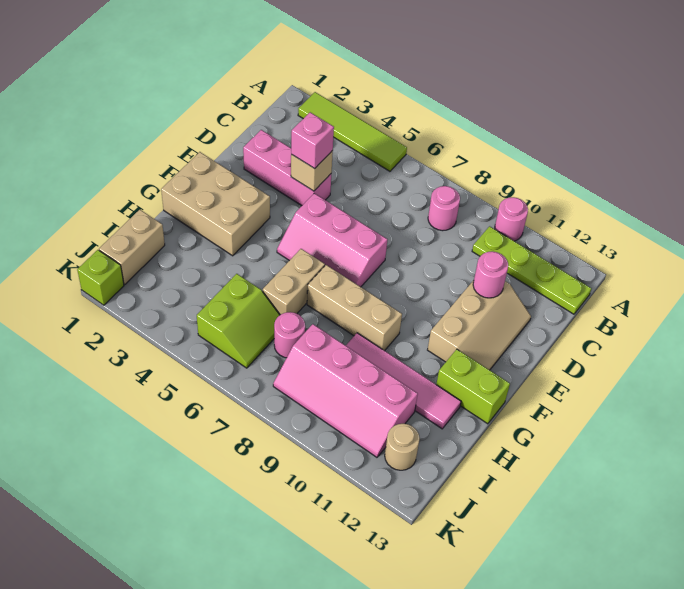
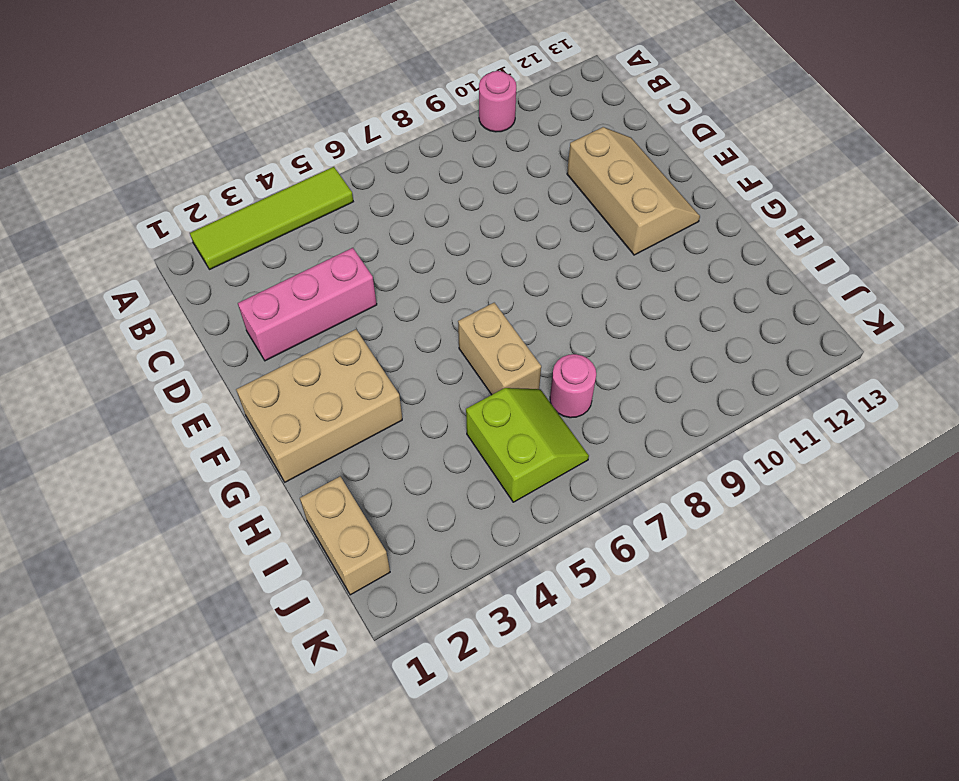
none -> pink round brick B8 level 1
none -> lime plate B10:B13 level 1
none -> pink slope E5:F7 level 1 top E

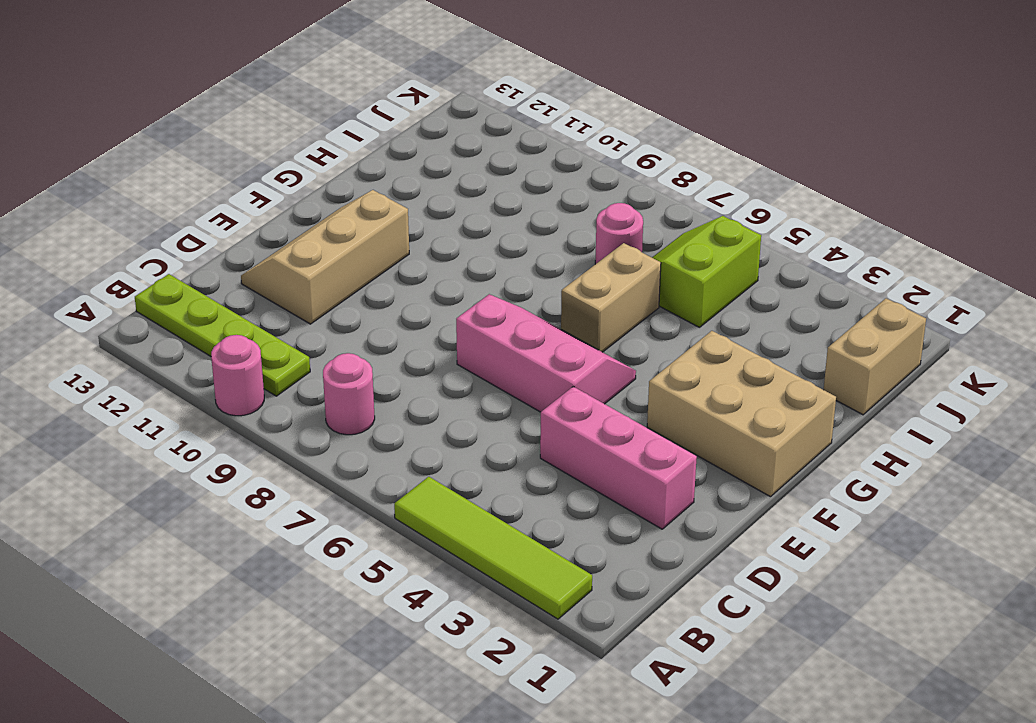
none -> tan brick G7:G9 level 1
none -> lime brick G12:G13 level 1
none -> pink tile H9:H12 level 1

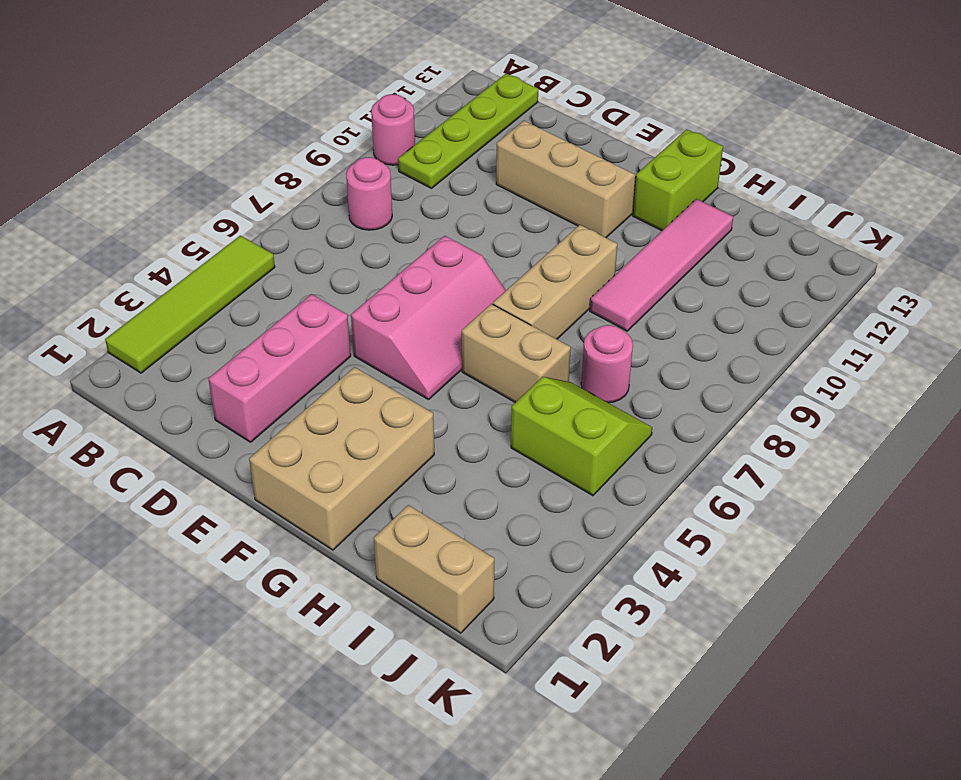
none -> pink slope I8:J11 level 1 top I
none -> tan round brick J12 level 1
none -> lime brick K1 level 1

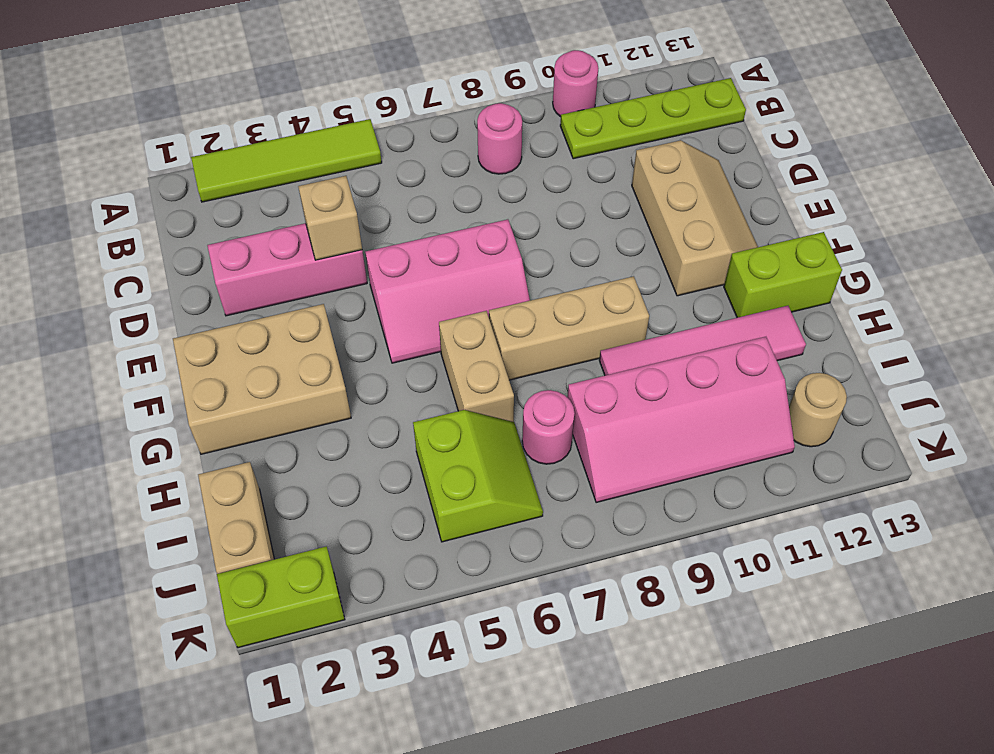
lime brick K1:K2 level 1 -> lime brick K1 level 1
none -> pink round brick D11 level 2
none -> pink brick D4 level 3

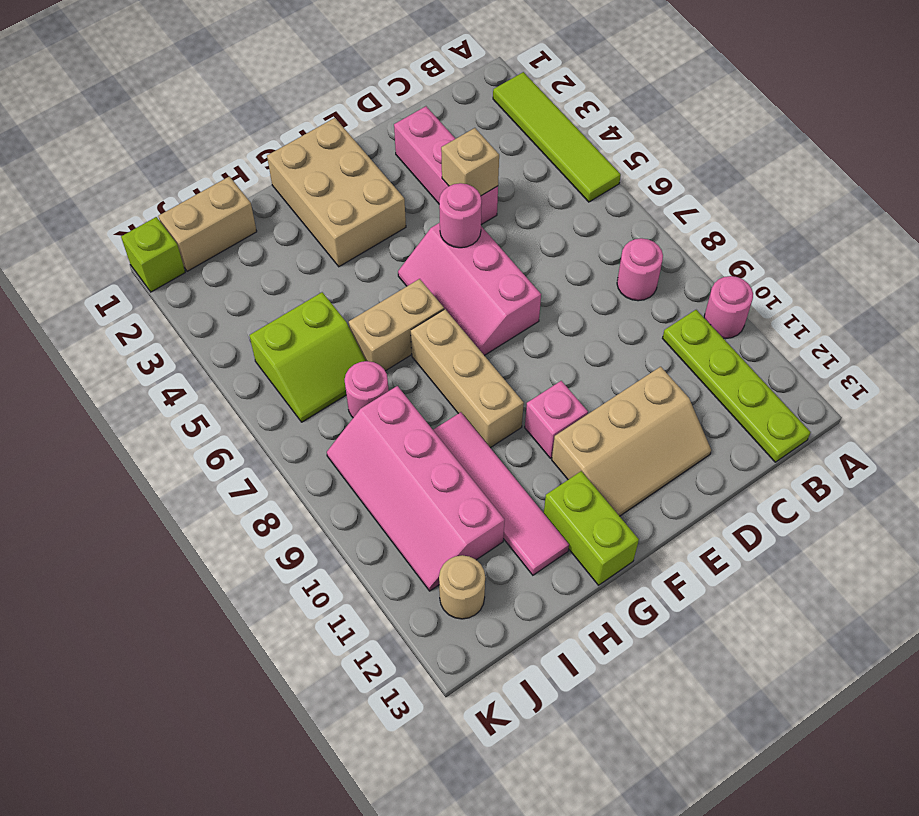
pink round brick E5 level 2 -> pink round brick D11 level 2
pink brick F10 level 1 -> pink brick D4 level 3

